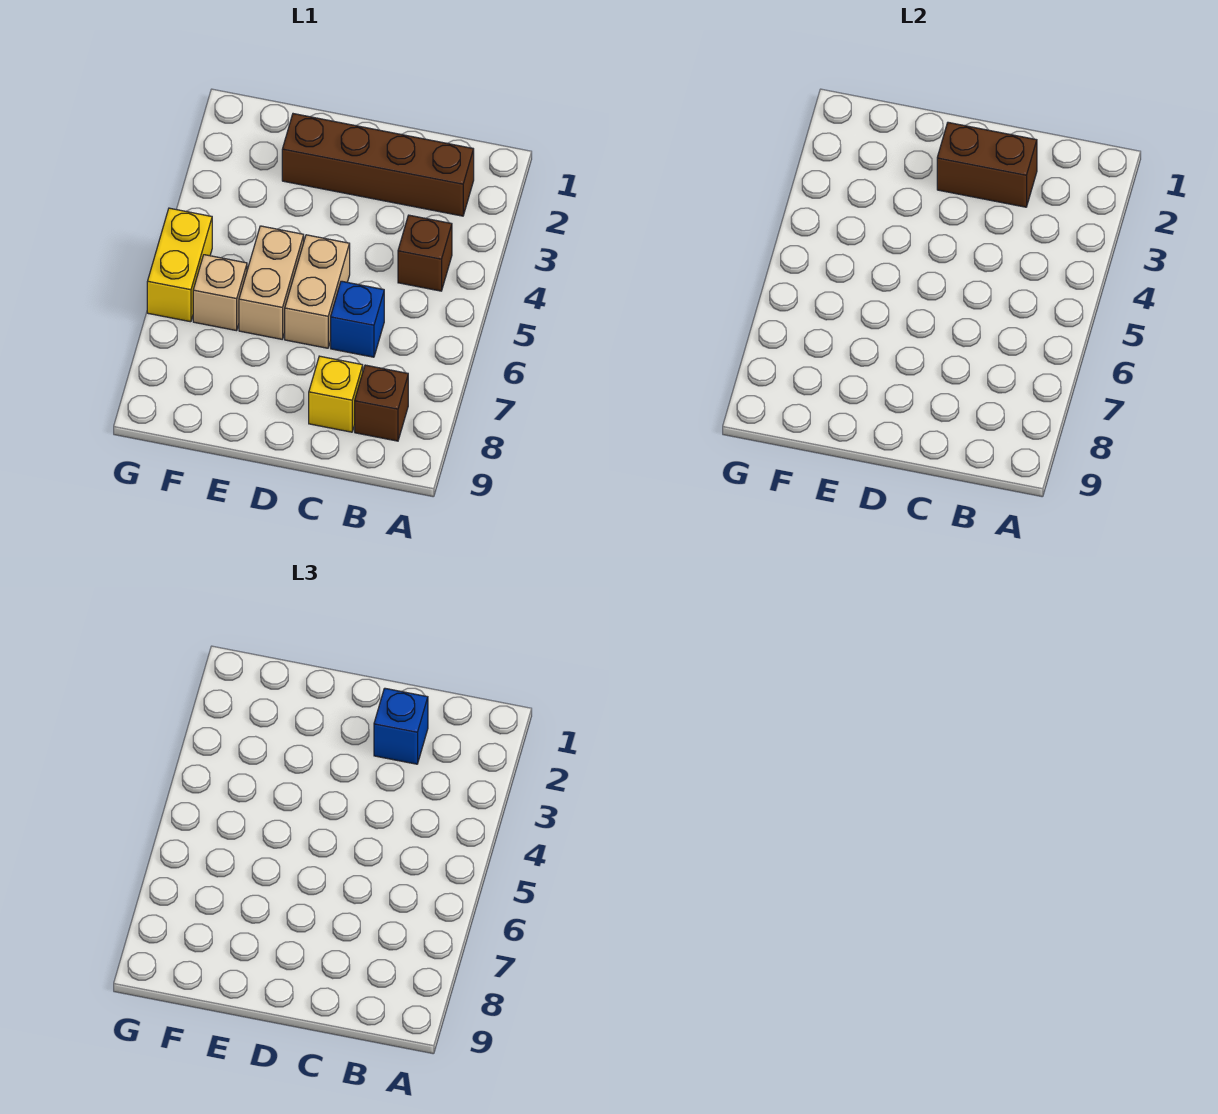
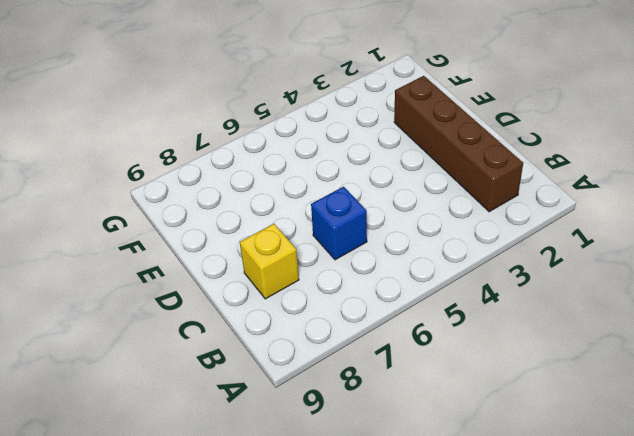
none -> brown brick B4 level 1
none -> brown brick B8 level 1

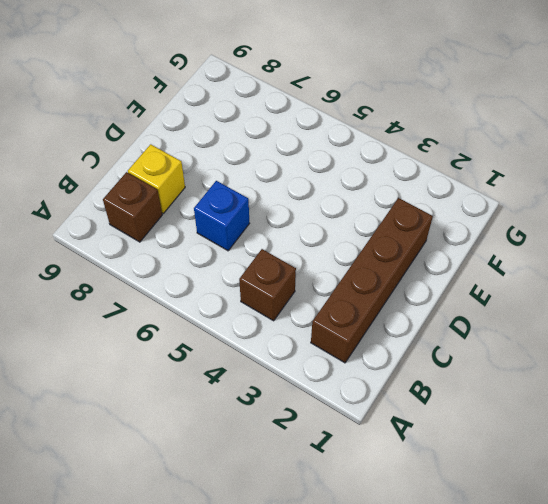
none -> tan brick D5:D6 level 1
none -> tan brick E5:E6 level 1

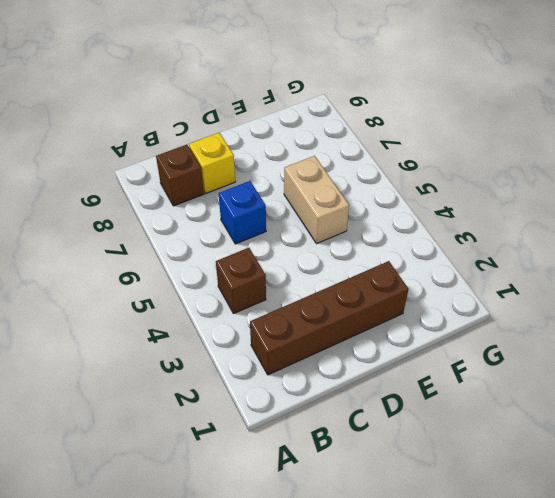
none -> tan brick D5:D6 level 1
none -> tan brick F6 level 1

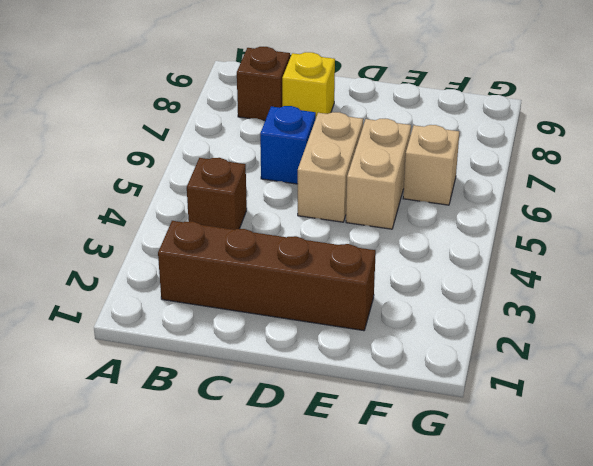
none -> yellow brick G5:G6 level 1
none -> brown brick C2:D2 level 2

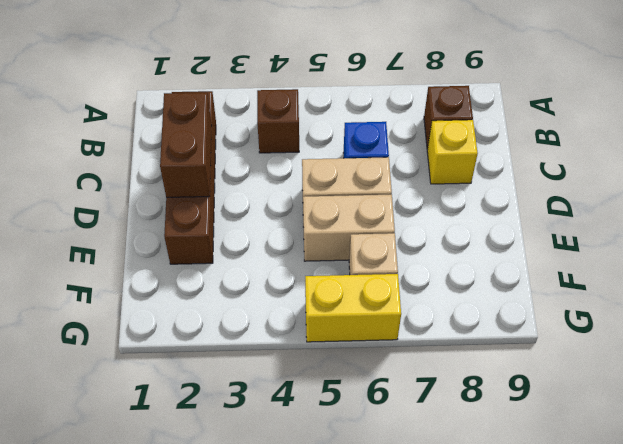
none -> blue brick C2 level 3

